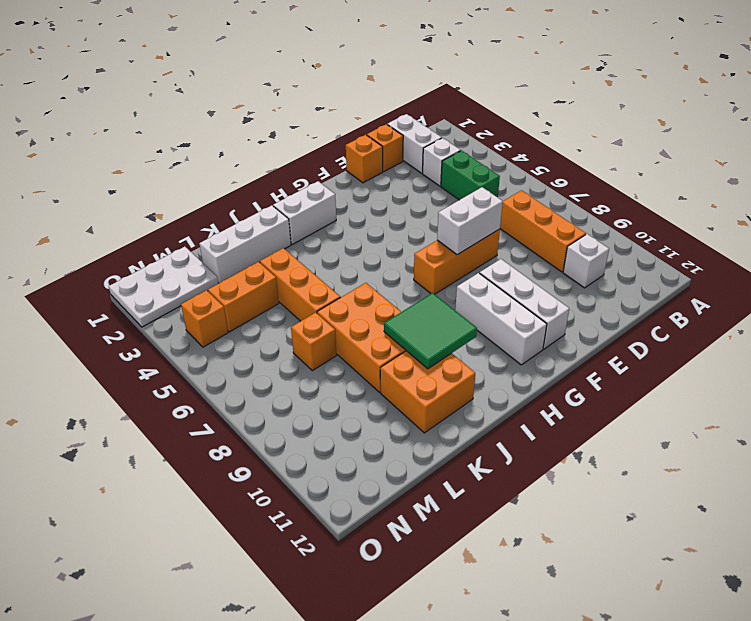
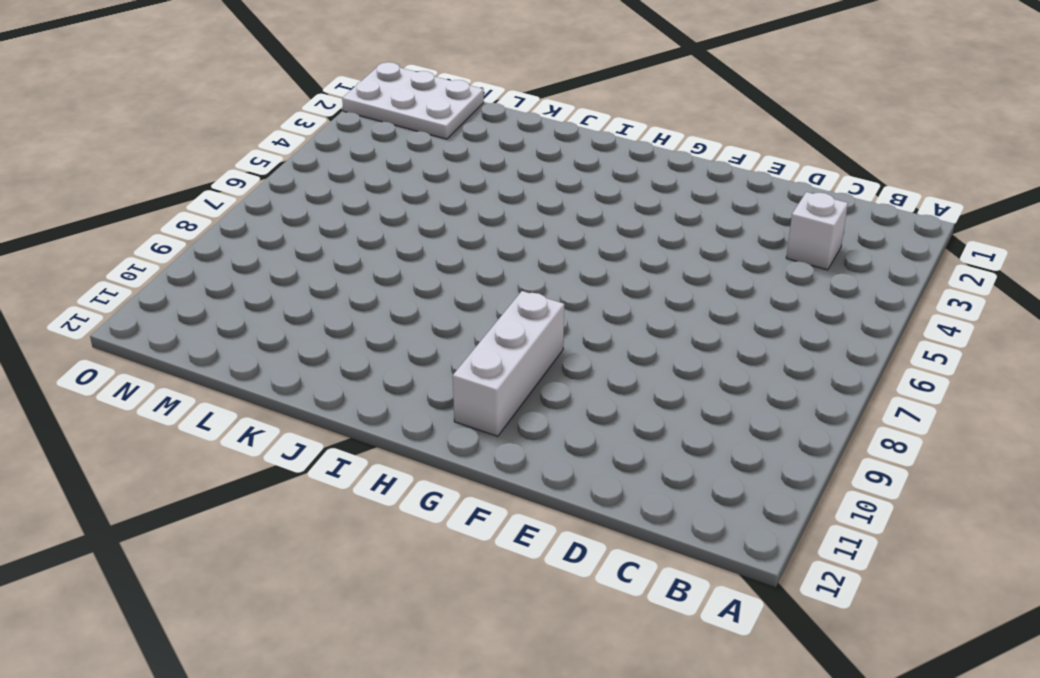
none -> white brick C1:C2 level 1
none -> green brick C4:C5 level 1
none -> orange brick C7:C9 level 1

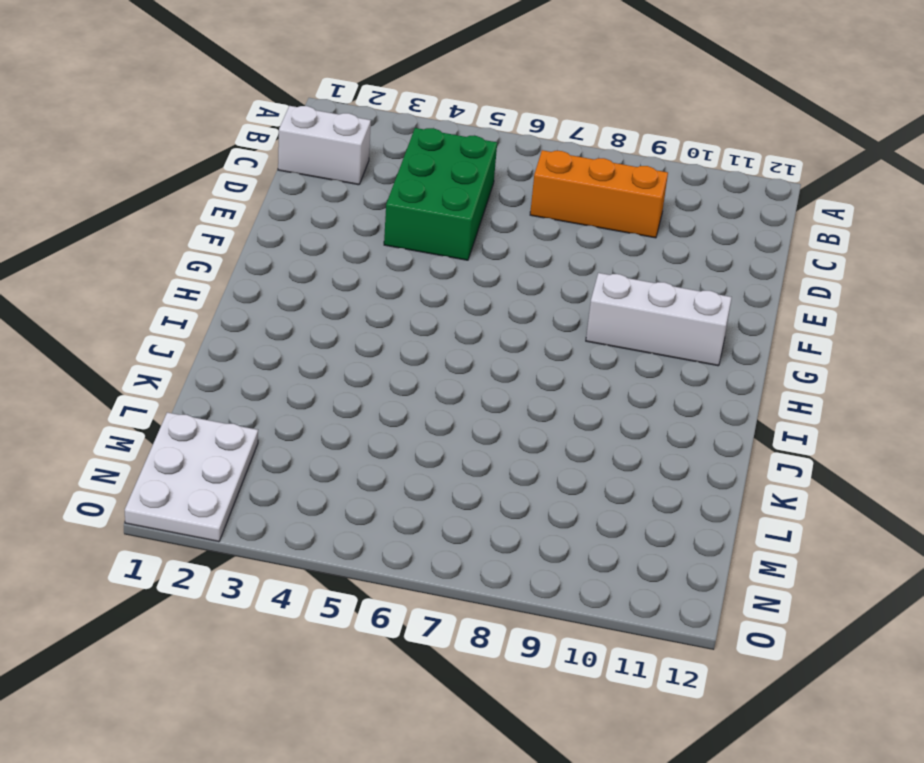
green brick C4:E5 level 1 -> green brick C4:C5 level 1
none -> white brick C3 level 1
none -> white brick C10 level 1
none -> orange brick D1 level 1

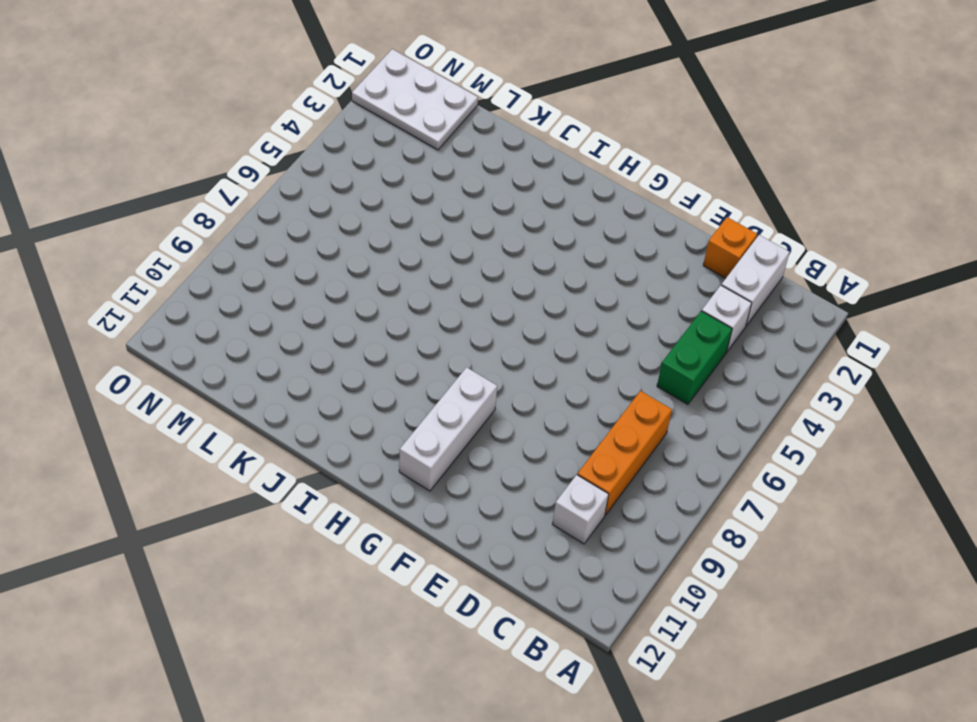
none -> orange brick E1 level 1
none -> orange brick E7:G7 level 1
none -> white brick F9:F11 level 1

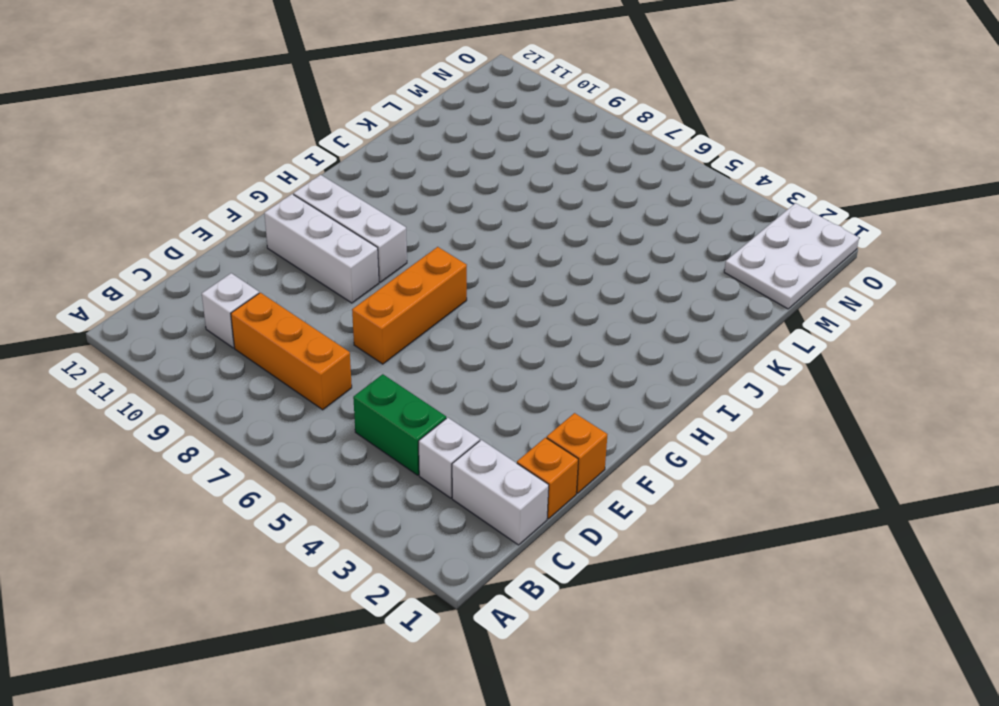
none -> white brick H2:I2 level 1
none -> white brick J2:L2 level 1
none -> orange brick J7:K9 level 1

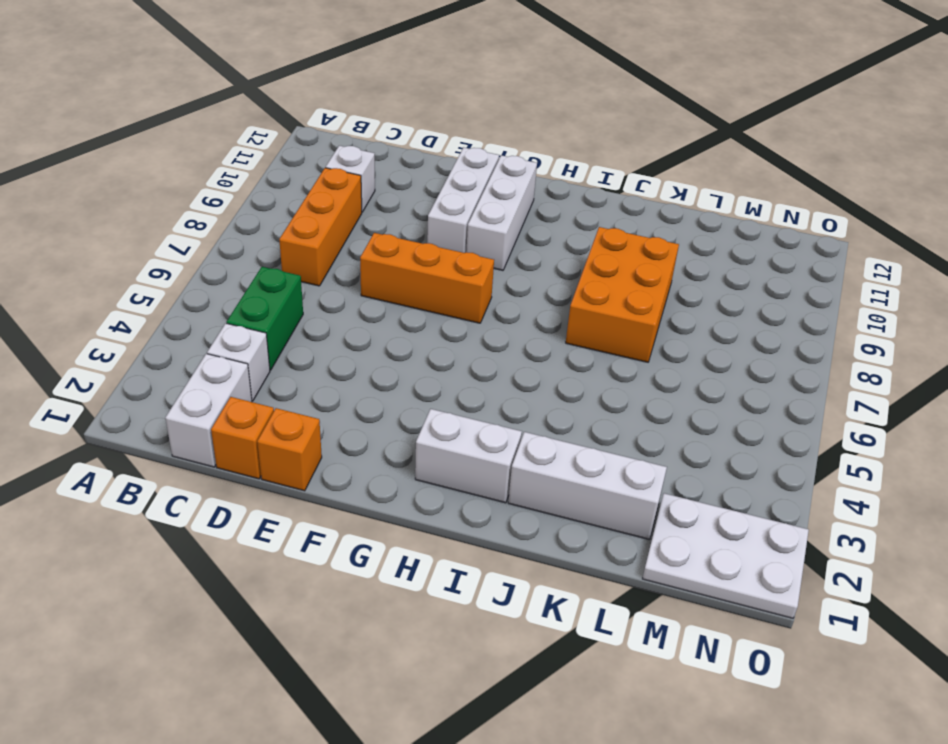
none -> orange brick J10:K11 level 1
none -> orange brick K4:K6 level 1
none -> orange brick L4:M4 level 1

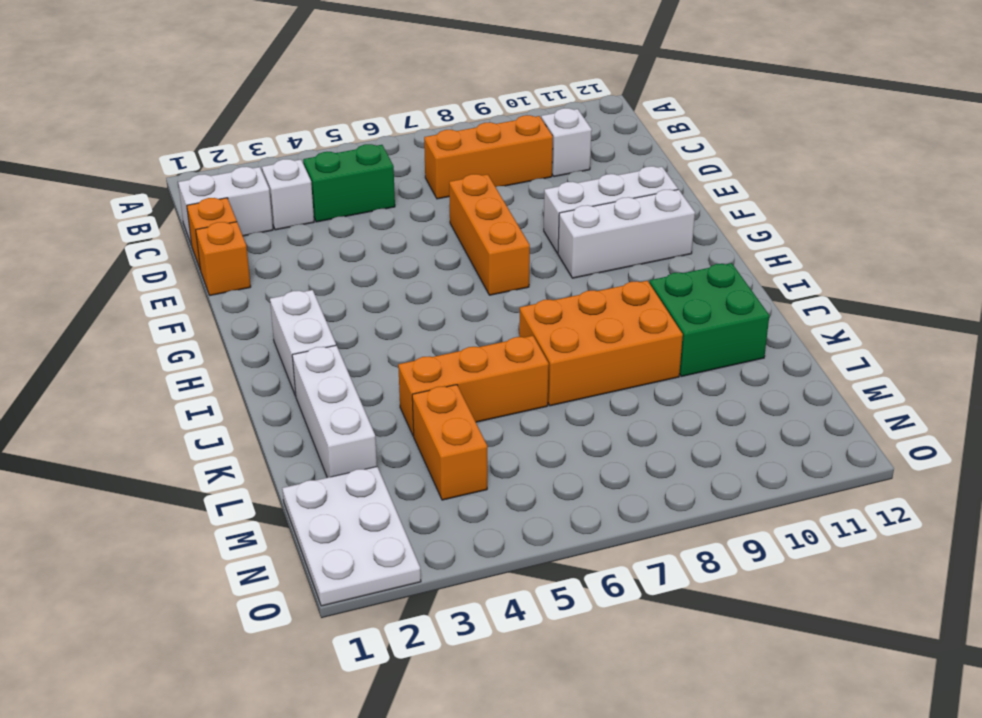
green brick J10:K11 level 1 -> orange brick J10:K11 level 1
none -> orange brick L7 level 1
none -> orange brick N4 level 1
none -> white brick E7:F7 level 2

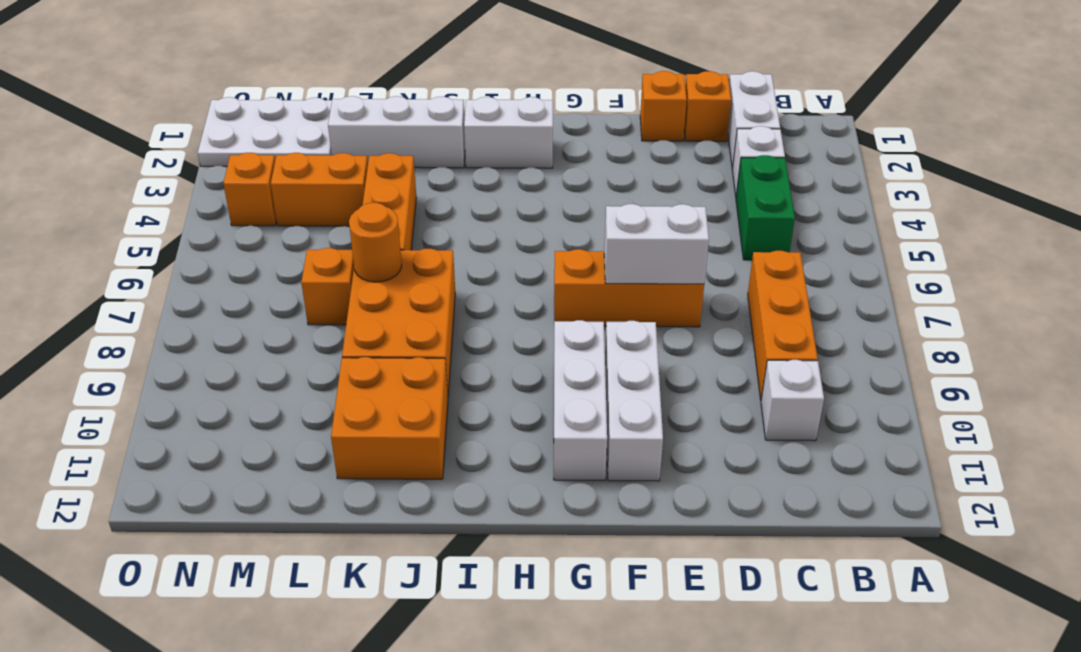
orange round brick K7 level 2 -> none
none -> green tile I9:J10 level 2

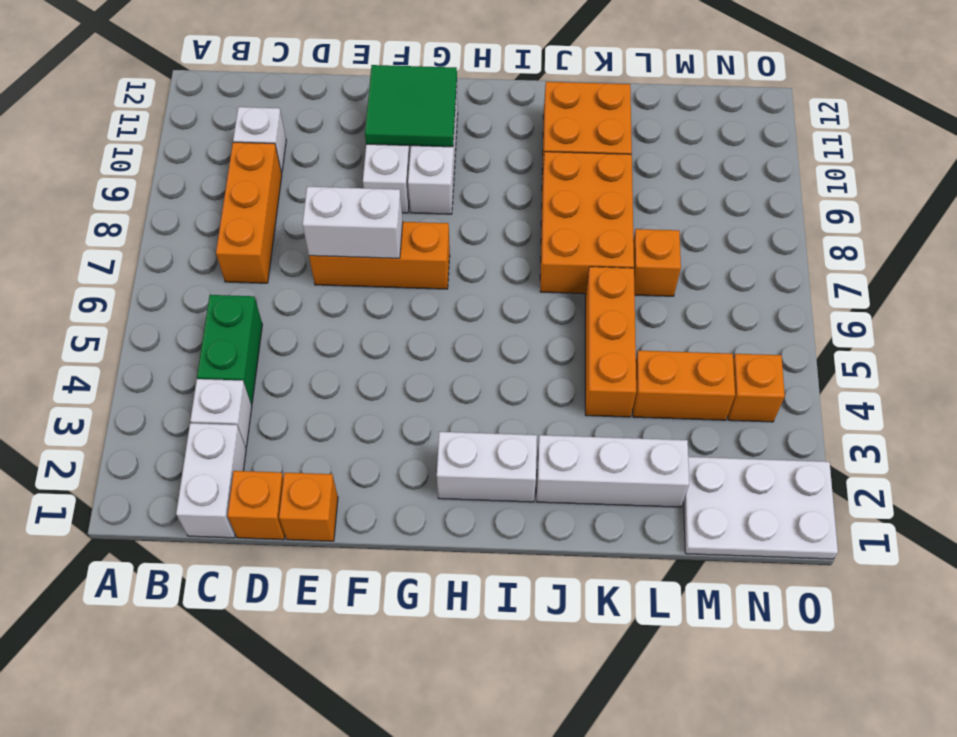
green tile F10:G11 level 2 -> green tile I9:J10 level 2

